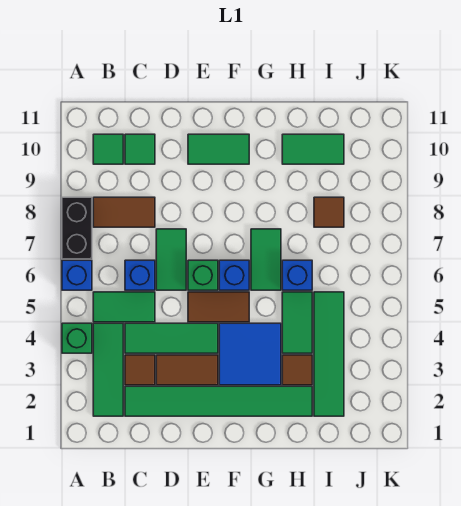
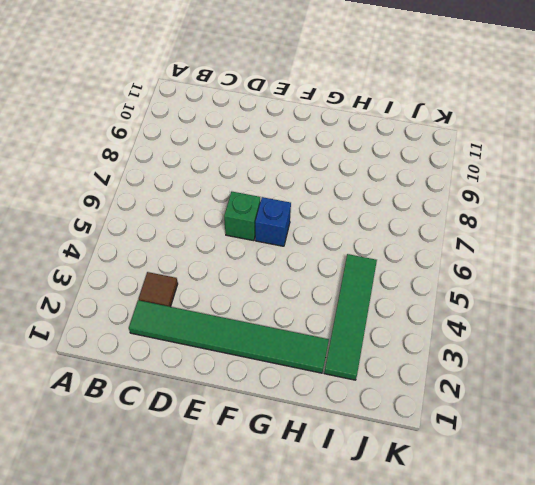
none -> green brick A4 level 1
none -> blue brick A6 level 1
none -> black brick A7:A8 level 1

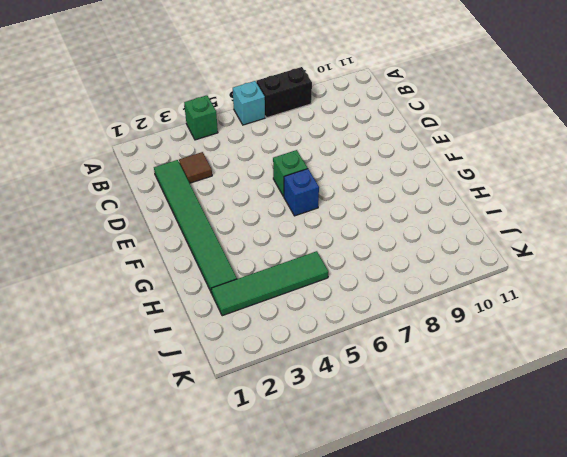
cyan brick A6 level 1 -> blue brick A6 level 1
none -> green tile B2:B4 level 1
none -> green tile B5:C5 level 1
none -> brown tile B8:C8 level 1

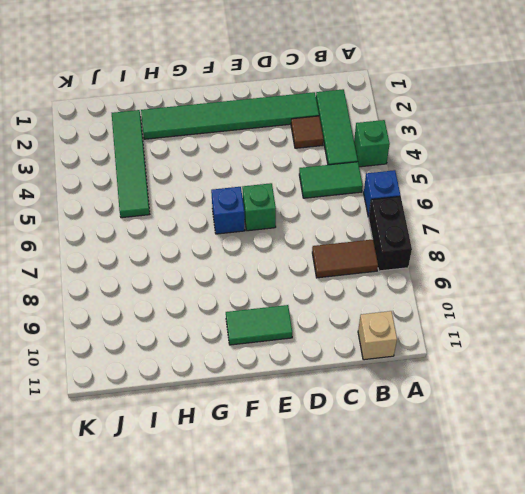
tan brick B11 level 1 -> none
none -> green tile B10 level 1
none -> green tile C4:E4 level 1
none -> blue brick C6 level 1

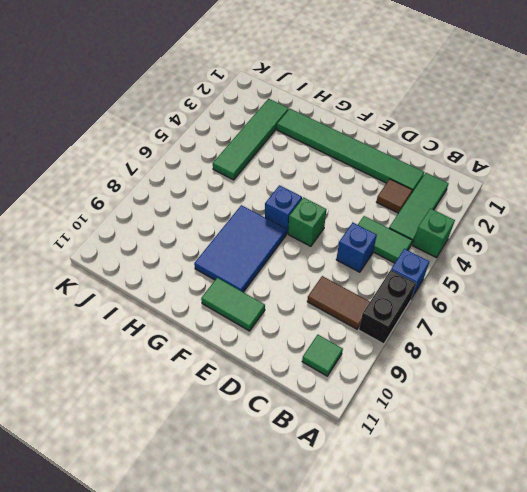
blue tile F7:G9 level 1 -> green tile G6:G7 level 1
none -> green tile C4:E4 level 1
none -> green tile C10 level 1
none -> brown tile D3:E3 level 1

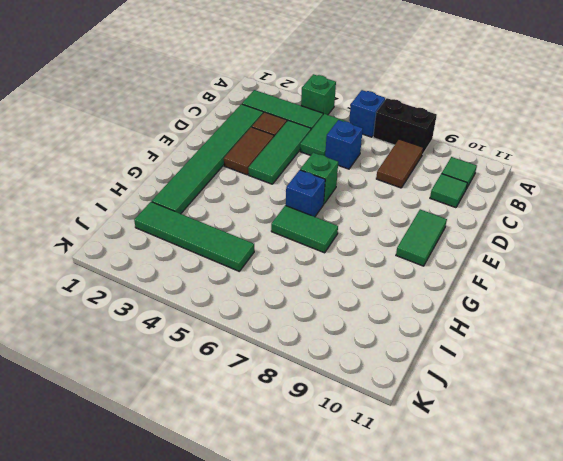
none -> green tile D6:D7 level 1
none -> brown tile E5:F5 level 1
none -> blue tile F3:G4 level 1

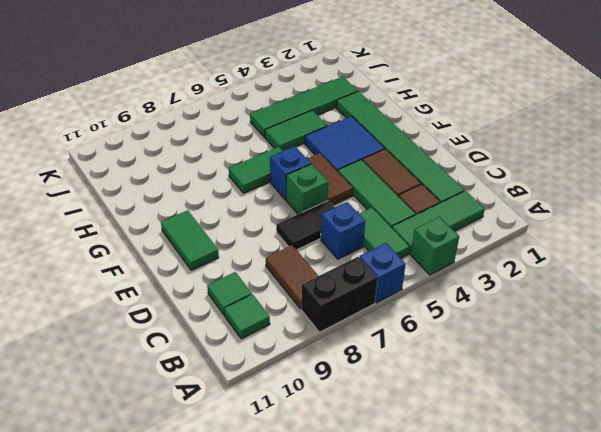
black tile D6:D7 level 1 -> green tile D6:D7 level 1
none -> brown tile H3 level 1
none -> blue brick H6 level 1
none -> green tile H10:I10 level 1

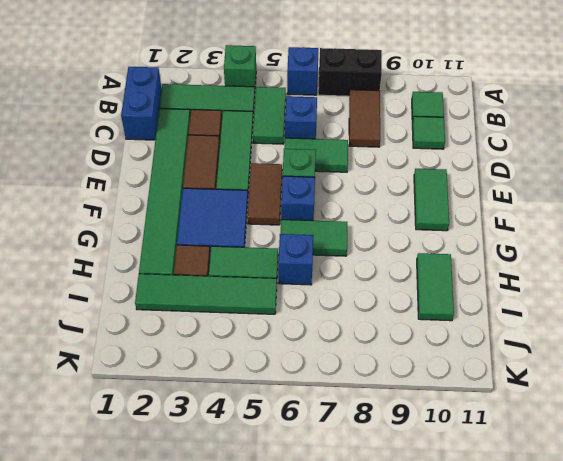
blue brick B1:C1 level 1 -> none
none -> brown tile I8 level 1

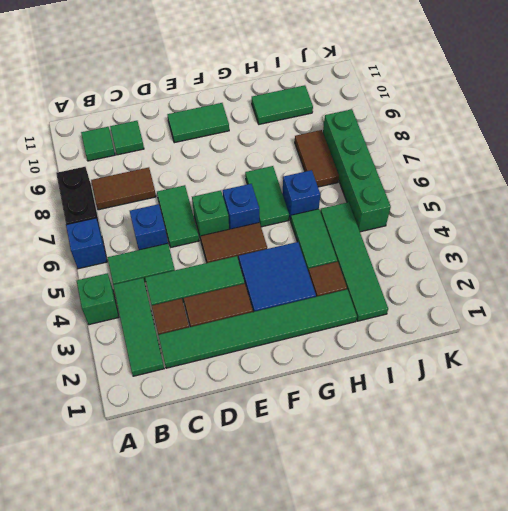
brown tile I7:I8 level 1 -> brown tile I8 level 1
green brick J5:J8 level 1 -> none

